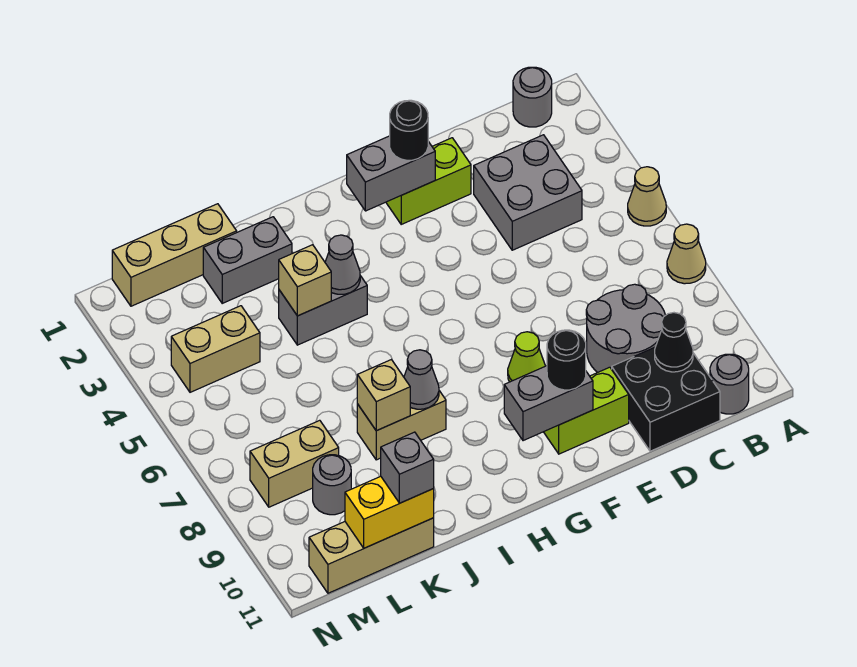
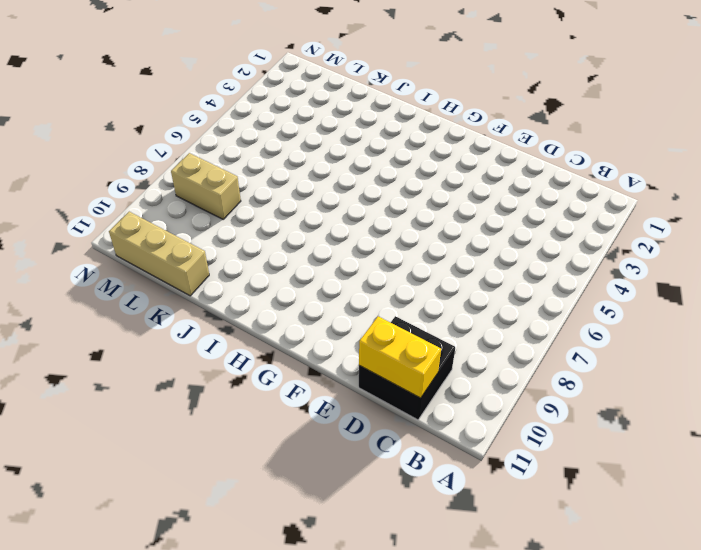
yellow brick C11:D11 level 2 -> yellow brick K11:L11 level 2
none -> tan cone A5 level 1
none -> tan cone A7 level 1
none -> grey round brick B1 level 1

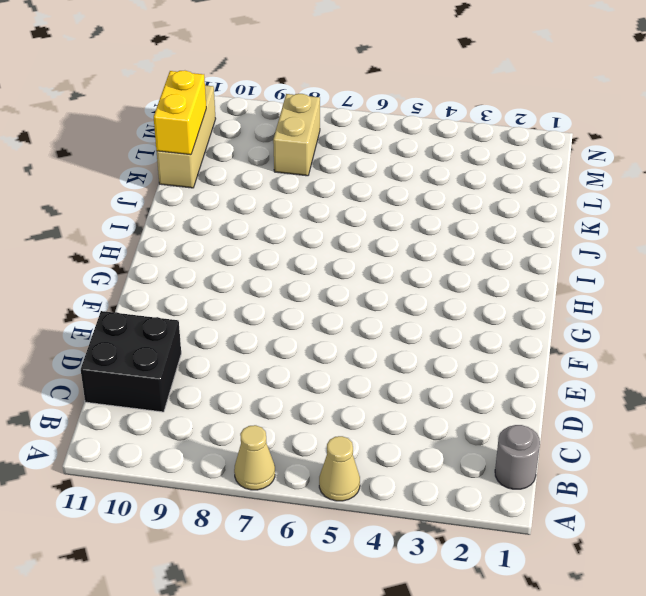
none -> grey round brick B11 level 1
none -> grey brick C3:D4 level 1
none -> grey round brick C8:D9 level 1

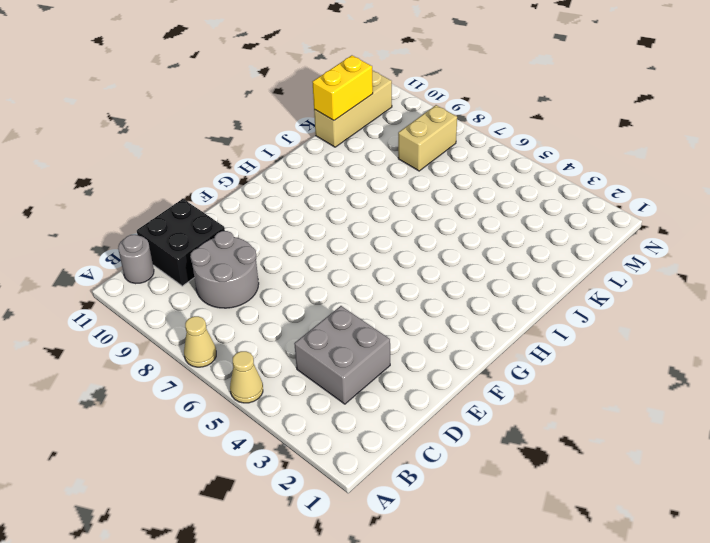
none -> grey round brick B1 level 1
none -> lime brick E2:F2 level 1
none -> lime brick E10:F10 level 1

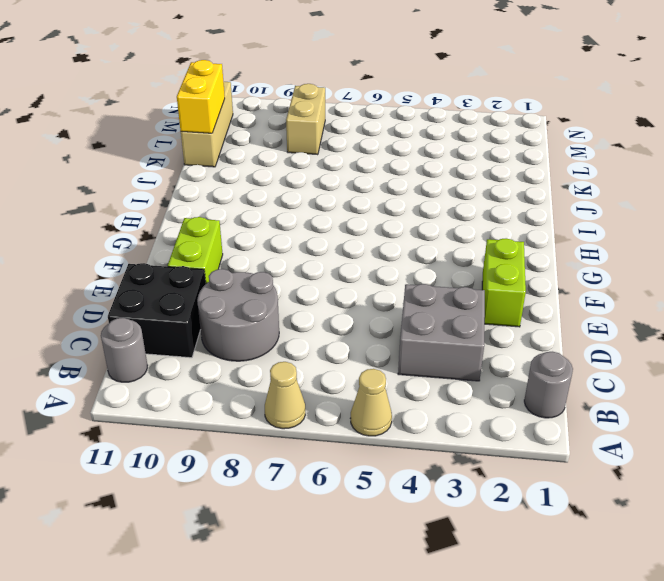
none -> lime cone F8 level 1
none -> grey brick I4:J4 level 1
none -> tan brick I8:J8 level 1

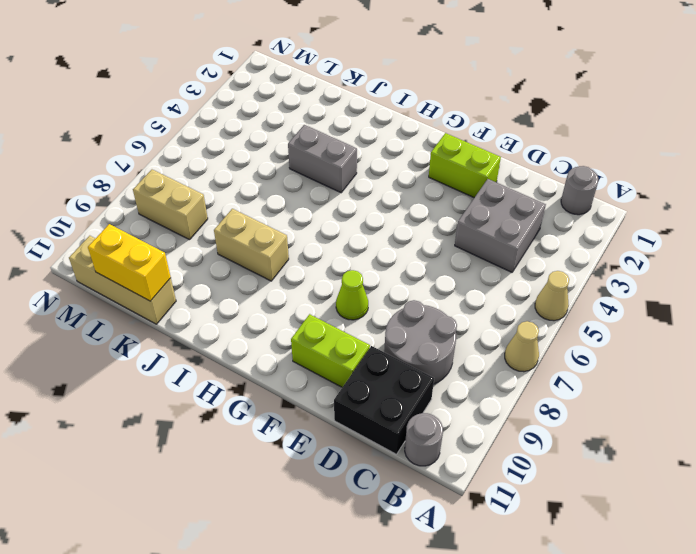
none -> grey brick J2:K2 level 1
none -> tan brick K1:M1 level 1
none -> tan brick L4:M4 level 1

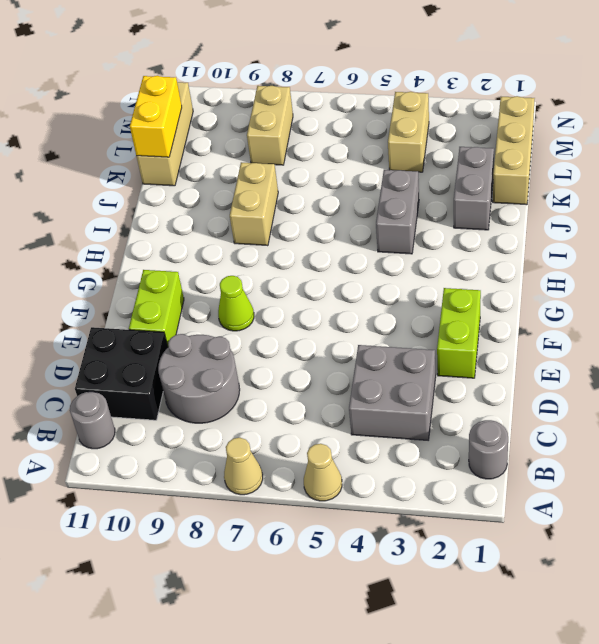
none -> grey round brick L9 level 1
none -> black cone C10 level 2
none -> grey brick F2:G2 level 2

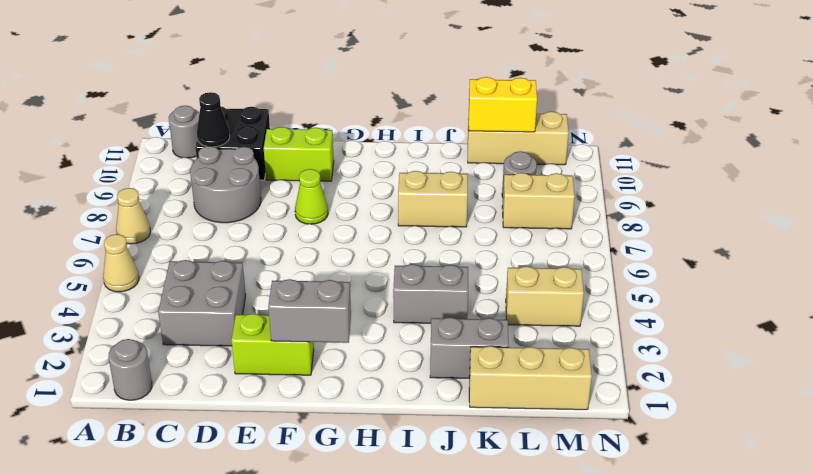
none -> grey brick F10:G10 level 2
none -> grey cone I4 level 2
none -> grey cone I8 level 2

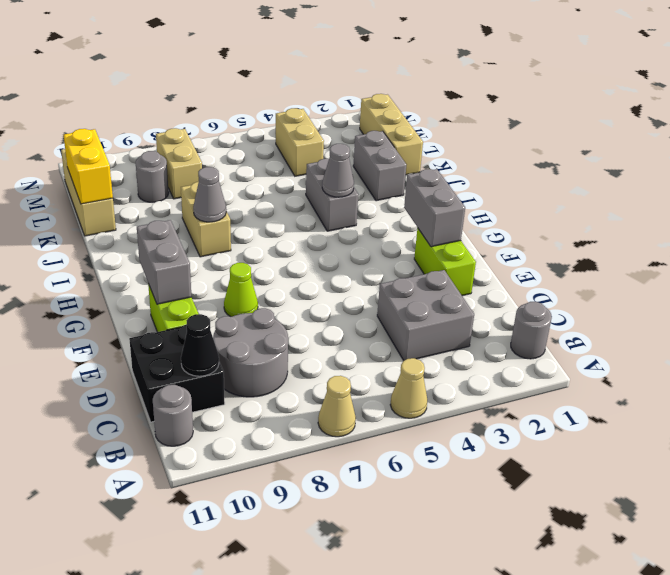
none -> tan brick J4 level 2
none -> tan brick J8 level 2
none -> black round brick F2 level 3

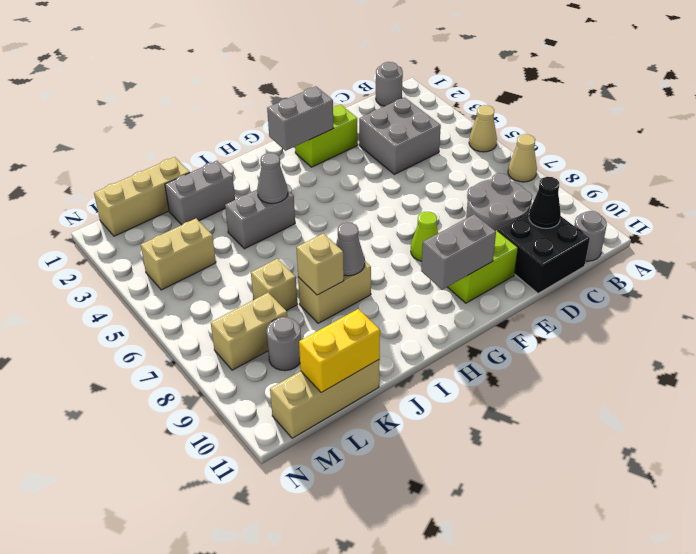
tan brick K7 level 1 -> tan brick J4 level 2
none -> black round brick F2 level 3
none -> black round brick F10 level 3
none -> grey brick K11 level 3

